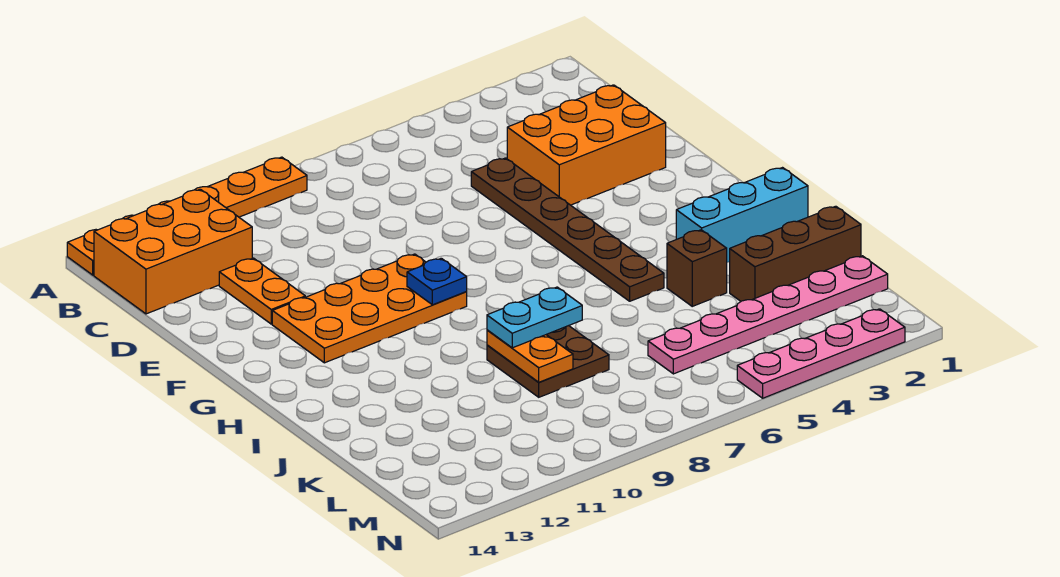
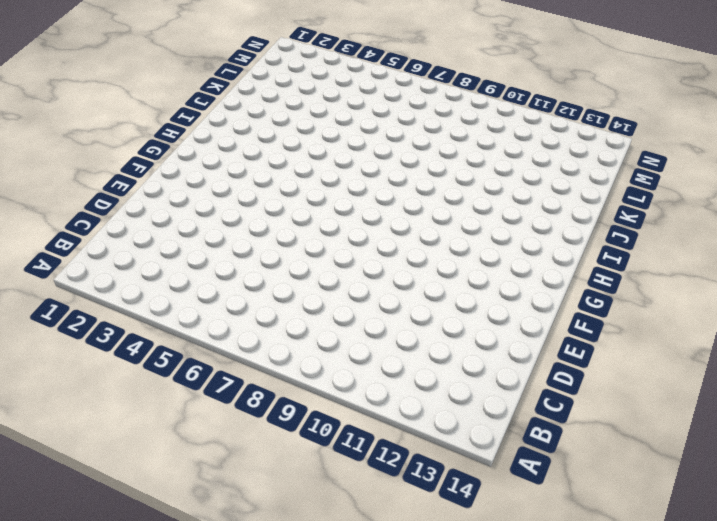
none -> orange plate A9:A14 level 1
none -> orange brick B12:C14 level 1
none -> orange brick D2:E4 level 1

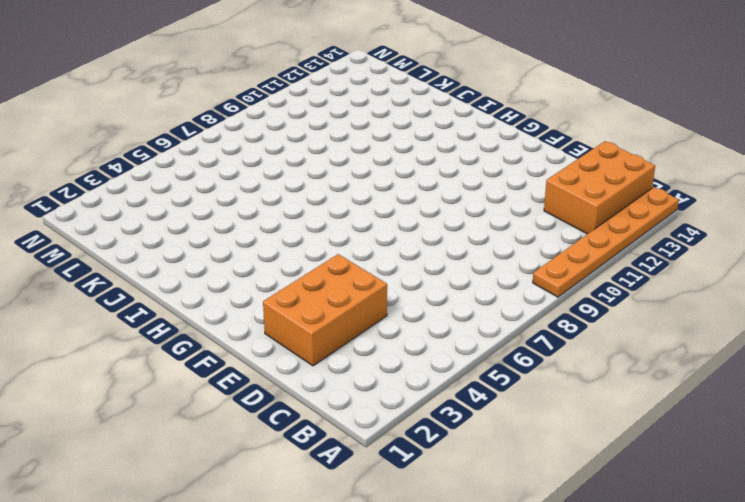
none -> brown plate D5:I5 level 1
none -> orange plate D12:E12 level 1
none -> orange plate F9:G12 level 1

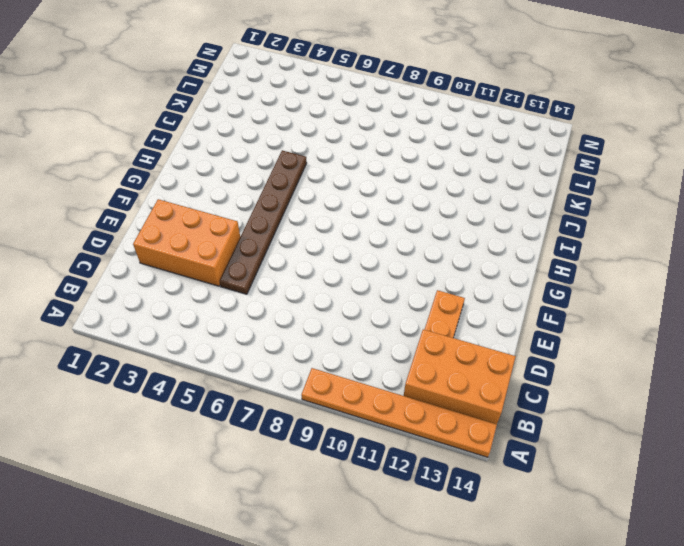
none -> orange plate F9:G12 level 1
none -> cyan brick I1:I3 level 1
none -> brown brick J4 level 1

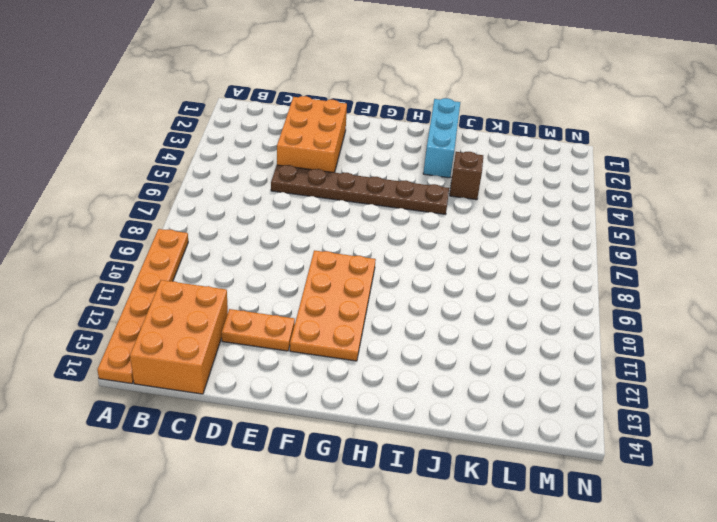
none -> brown plate J8:K9 level 1
none -> brown brick K1:K3 level 1
none -> pink plate L1:L6 level 1

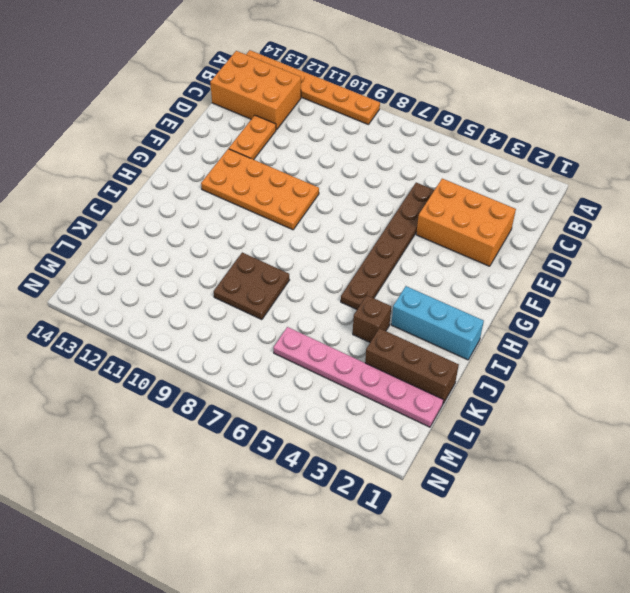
none -> pink plate N2:N5 level 1
none -> blue plate G9 level 2
none -> orange plate J9:K9 level 2

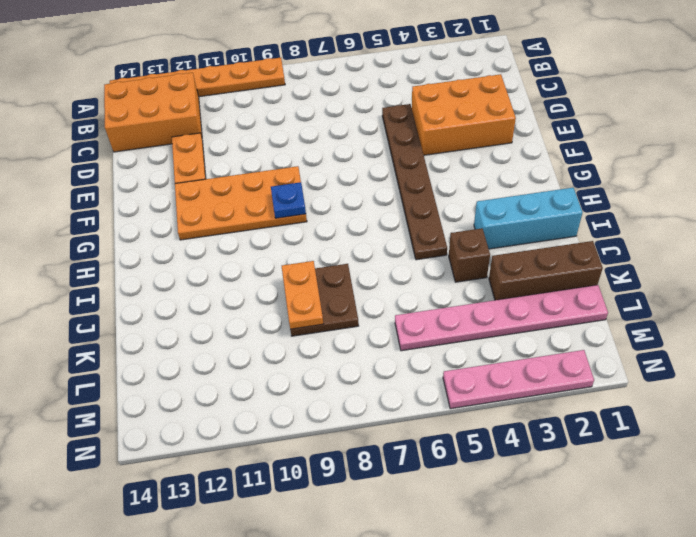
none -> cyan plate J8:J9 level 3

